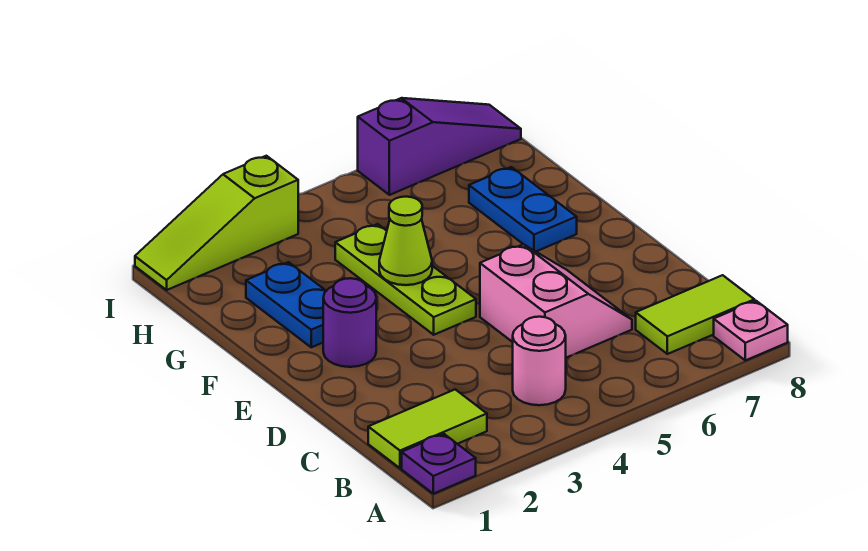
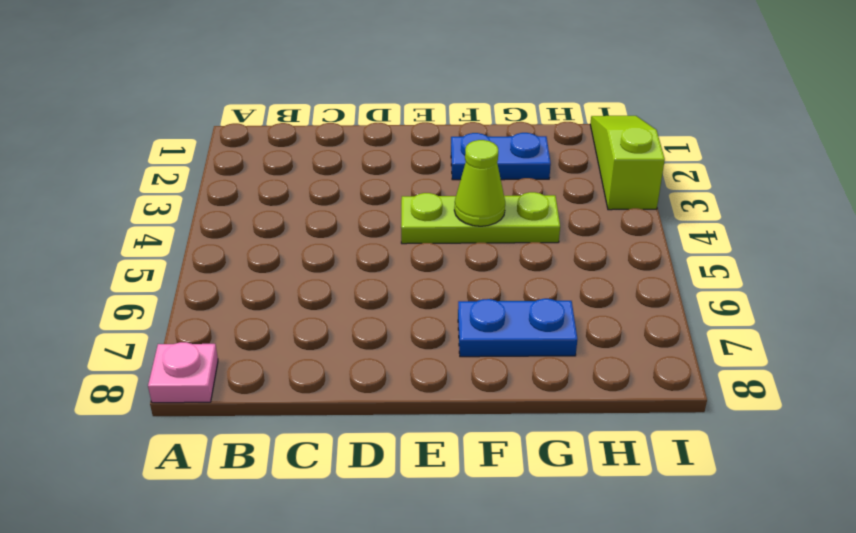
none -> purple plate A1 level 1
none -> lime tile B1:B2 level 1
none -> pink round brick B4 level 1

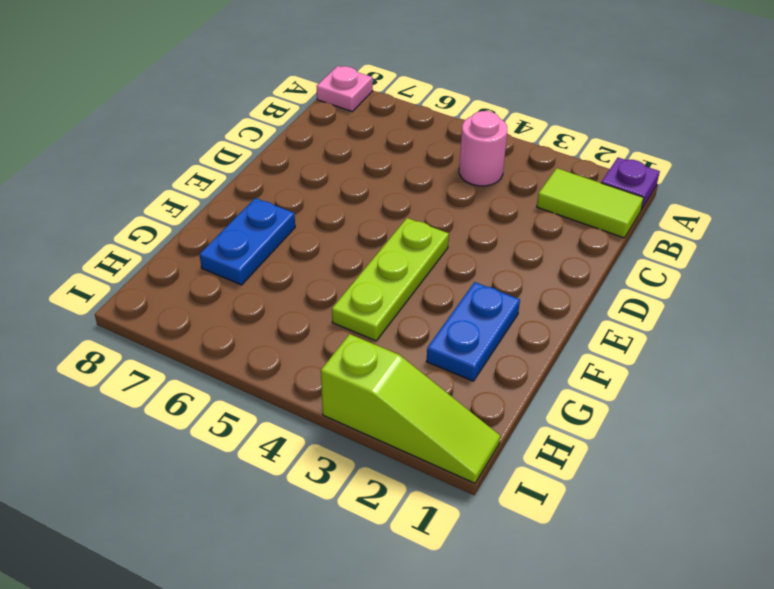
none -> lime tile B7:B8 level 1
none -> pink slope C5:D6 level 1 top 5
none -> purple round brick E2 level 1

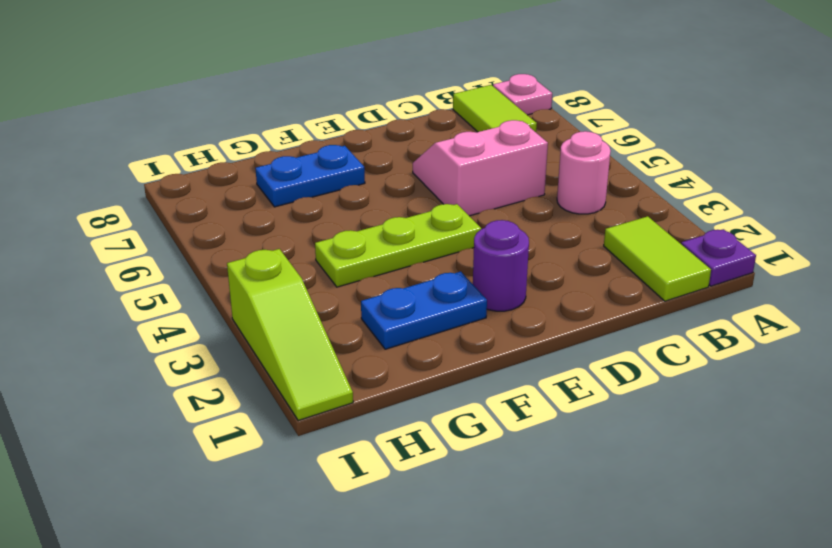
none -> purple slope I6:I8 level 1 top 6
none -> lime cone F4 level 2

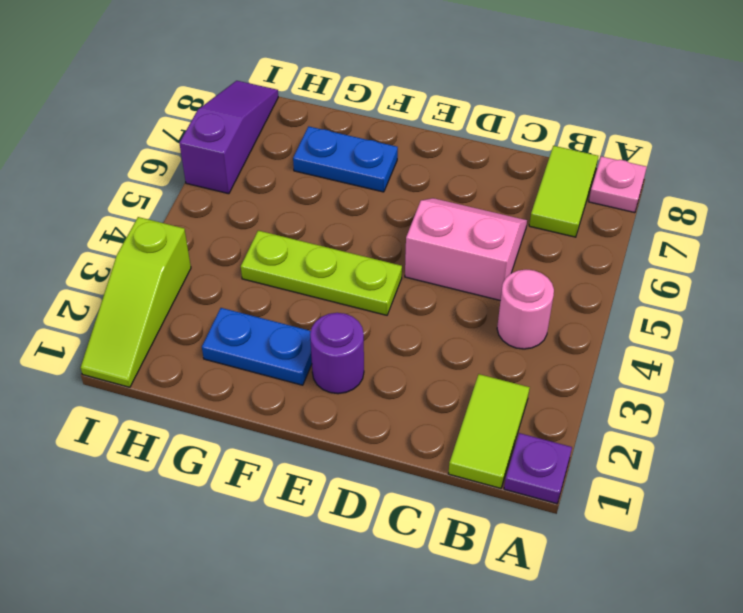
none -> lime cone F4 level 2

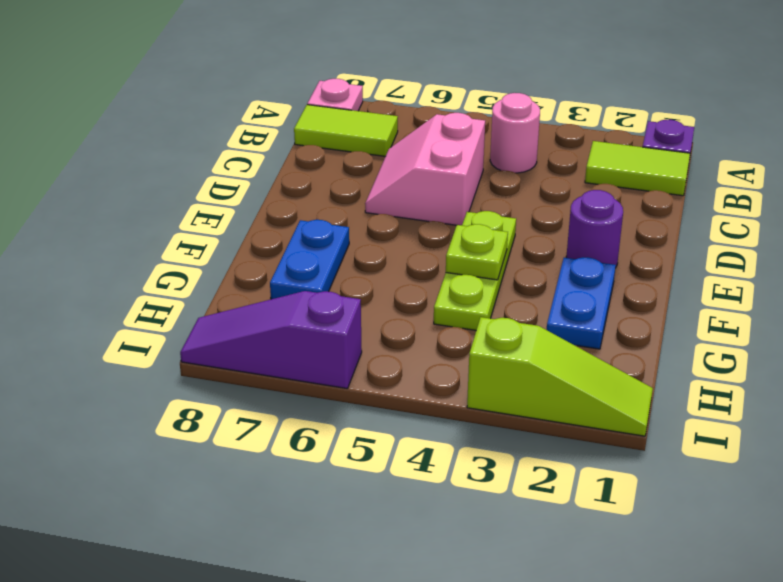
lime plate F4 level 2 -> lime cone F4 level 2

